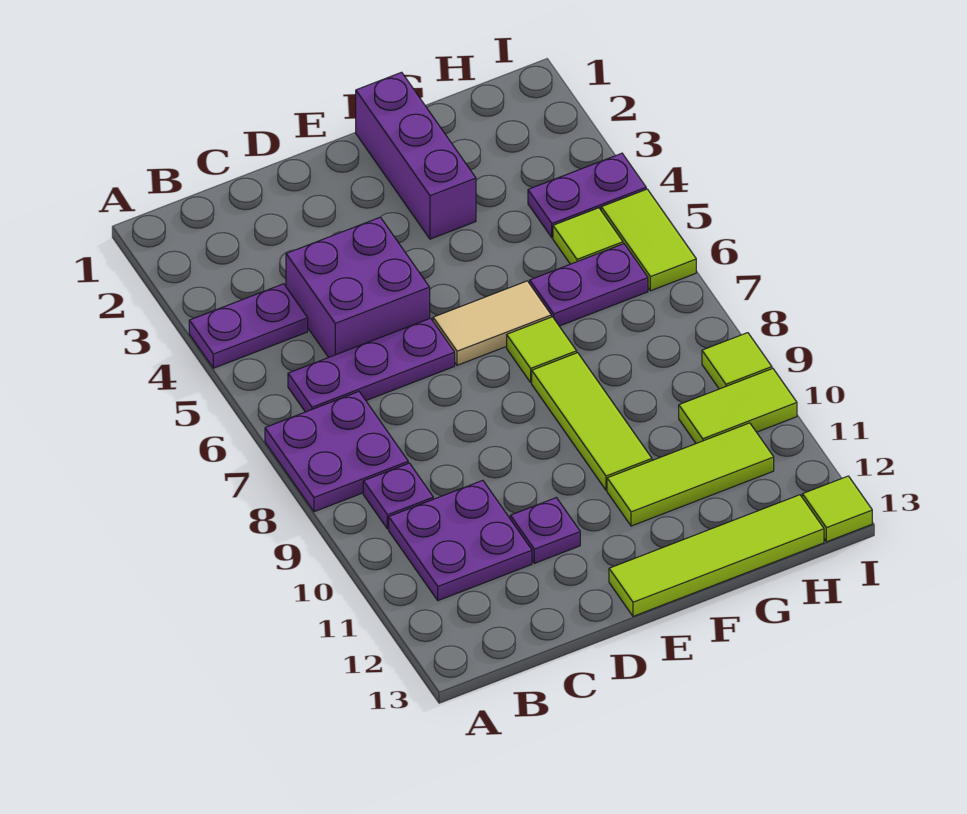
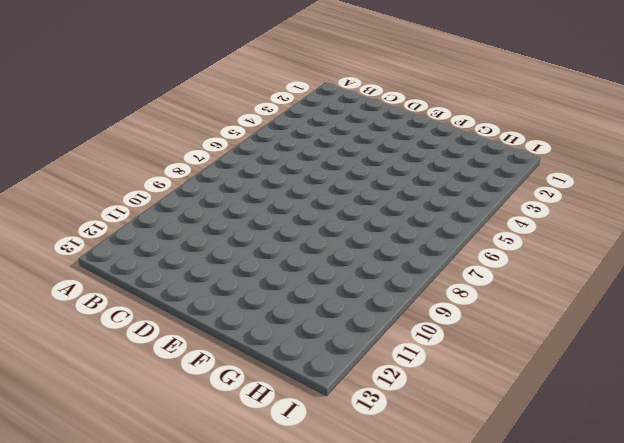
none -> purple plate A4:B4 level 1
none -> purple plate A7:B8 level 1
none -> purple plate B6:D6 level 1

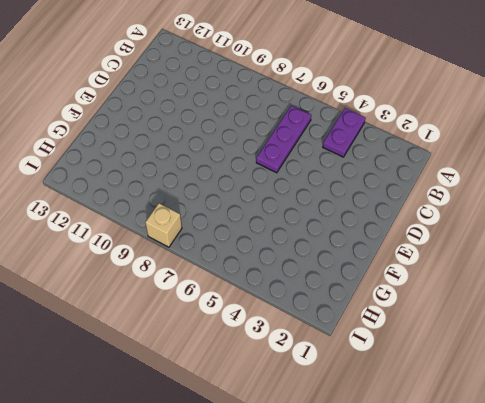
tan brick I8 level 1 -> none
none -> purple plate A7:B8 level 1
none -> purple plate B9 level 1
none -> purple plate B10:C11 level 1

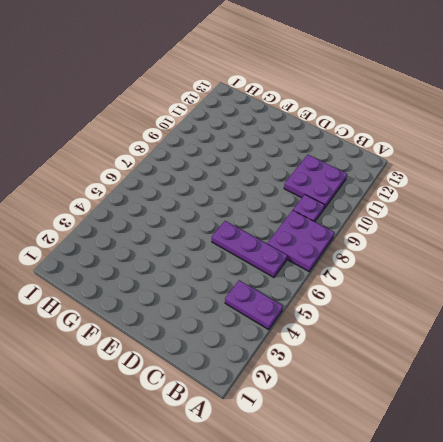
none -> purple brick C4:D5 level 1
none -> purple plate D11 level 1
none -> tan tile E6:F6 level 1

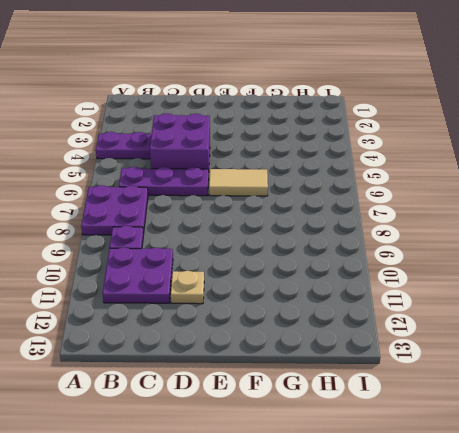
tan plate D11 level 1 -> purple plate D11 level 1
none -> lime tile E13:H13 level 1
none -> purple brick F1:F3 level 1
none -> lime tile F7 level 1

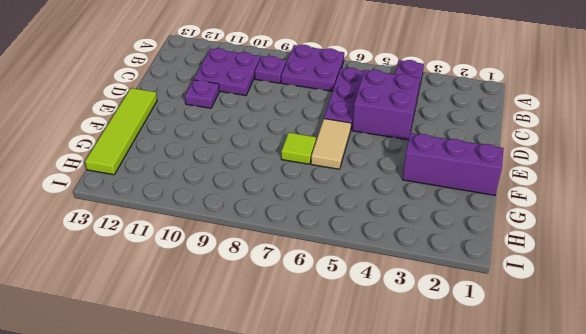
none -> lime tile F8:F10 level 1
none -> lime tile F11:H11 level 1
none -> purple plate G6:H6 level 1

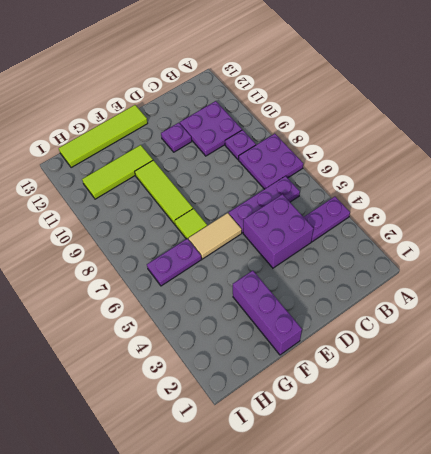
none -> purple plate H4:I4 level 1
none -> lime tile H5 level 1
none -> lime tile H10:I10 level 1

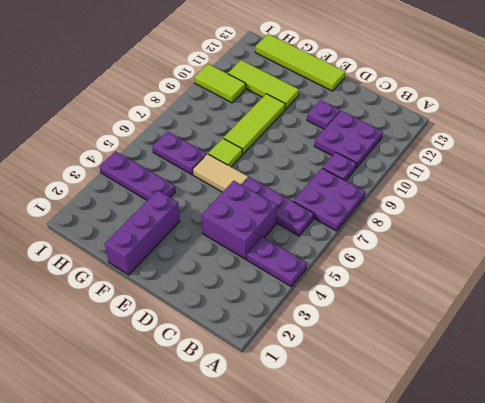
purple plate G4:I4 level 1 -> purple plate H4:I4 level 1
none -> lime tile H5 level 1
none -> lime tile I5:I6 level 1
none -> lime tile I9 level 1

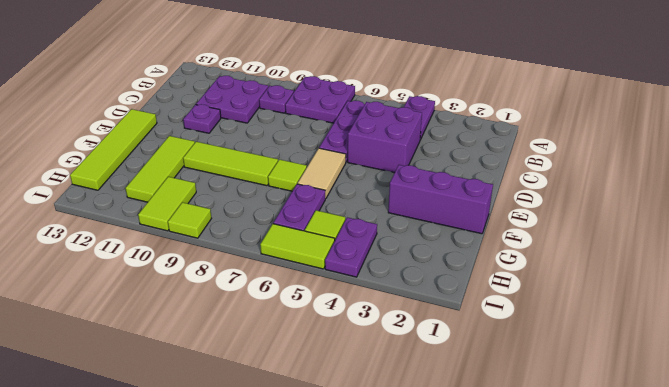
none -> lime tile I13 level 1

